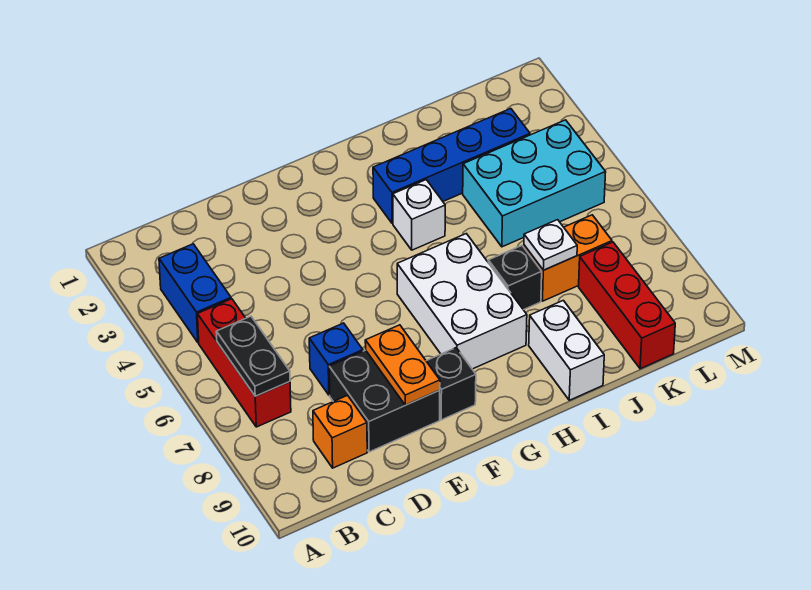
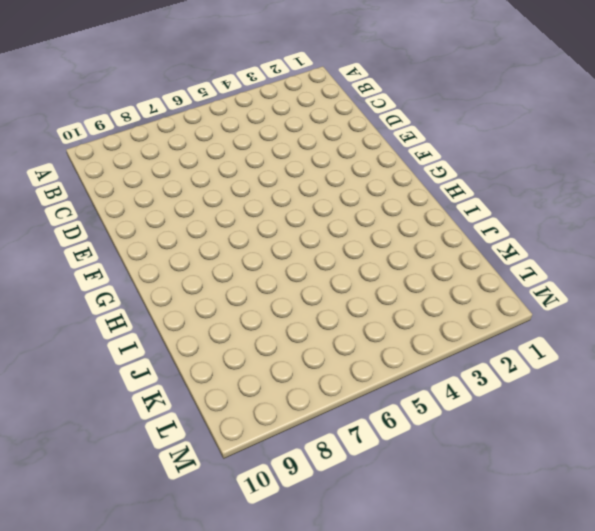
none -> blue brick B3:B4 level 1
none -> red brick B5:B7 level 1
none -> orange brick C9 level 1

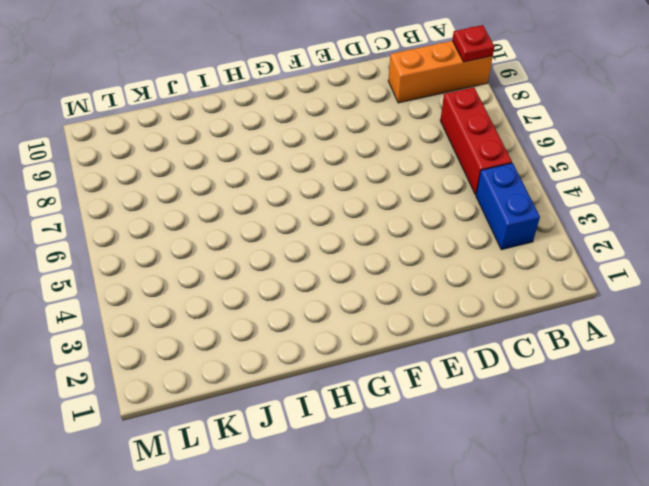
orange brick A9:C9 level 1 -> orange brick C9 level 1
red plate A9 level 2 -> none
none -> blue brick D7 level 1
none -> black brick D8:E9 level 1
none -> black brick F9 level 1

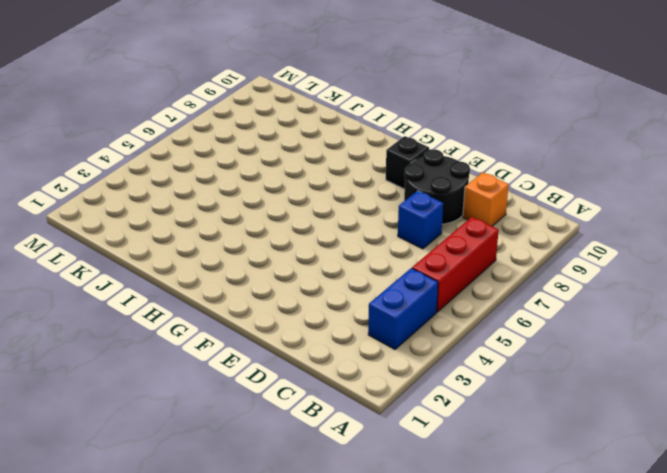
black round brick D8:E9 level 1 -> black brick D8:E9 level 1
none -> white brick G6:H8 level 1
none -> blue brick H3:K3 level 1
none -> white brick H4 level 1

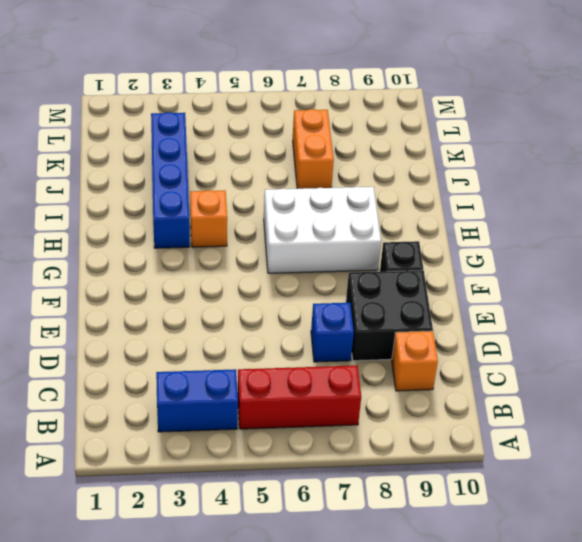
orange brick H4 level 1 -> white brick H4 level 1
none -> black brick I7 level 1
none -> white brick I9:I10 level 1
none -> cyan brick J4:L5 level 1

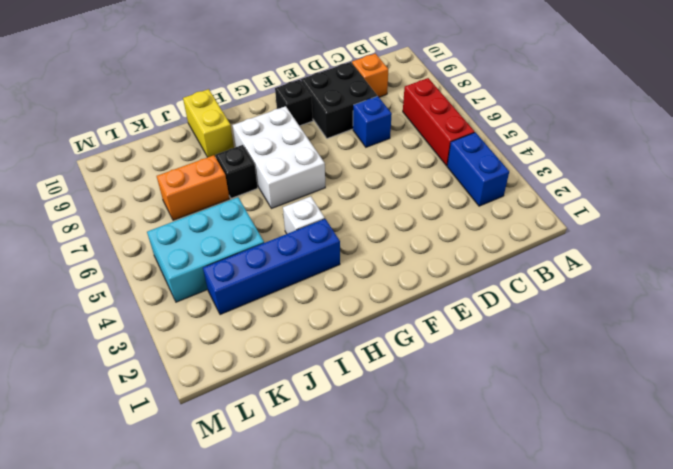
yellow brick I9:I10 level 1 -> white brick I9:I10 level 1
none -> red brick K8:K10 level 1
none -> black plate B6:B7 level 2
none -> orange plate E8:E9 level 2

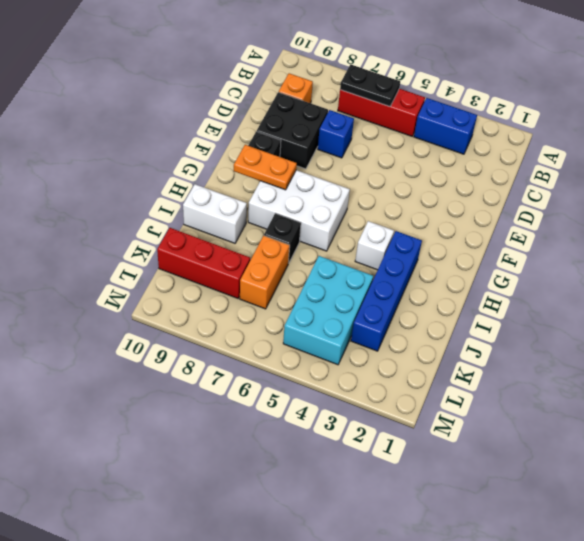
orange plate G8:G9 level 2 -> orange plate E8:E9 level 2
none -> white plate J7 level 2

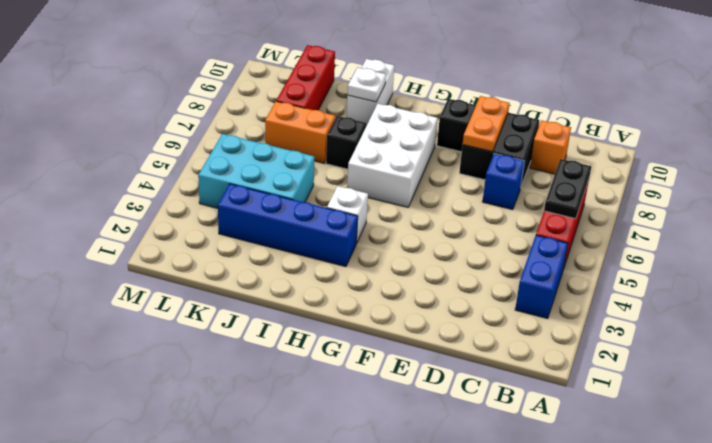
white plate I9 level 2 -> white plate J7 level 2

